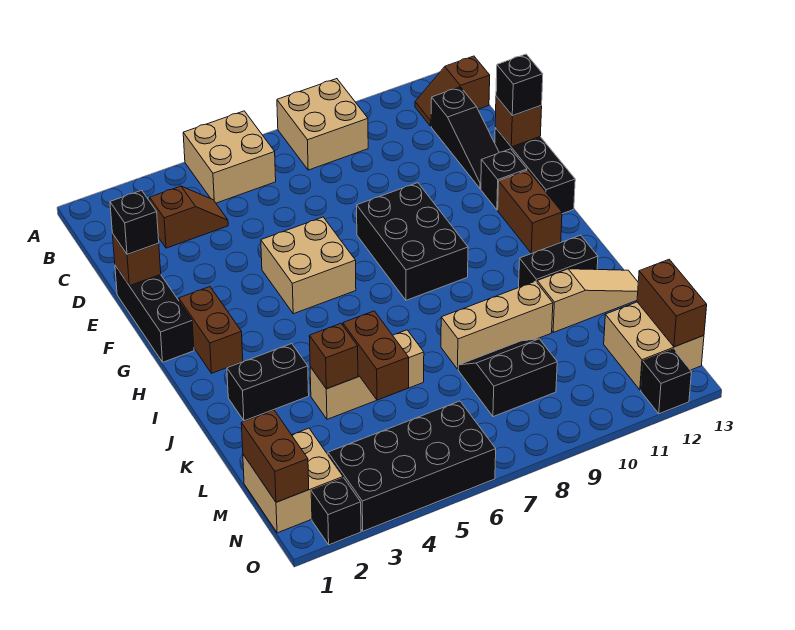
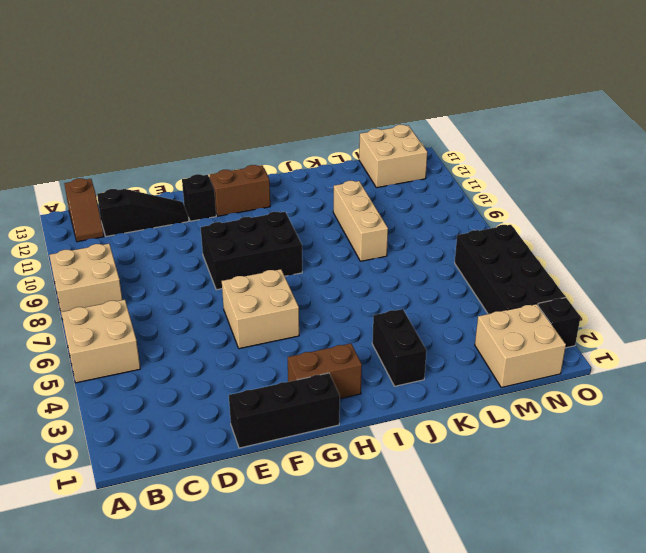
none -> brown slope C3:C4 level 1 top 3
none -> black brick E13:G13 level 1
none -> black brick J11:J12 level 1
none -> tan brick K4:K6 level 1

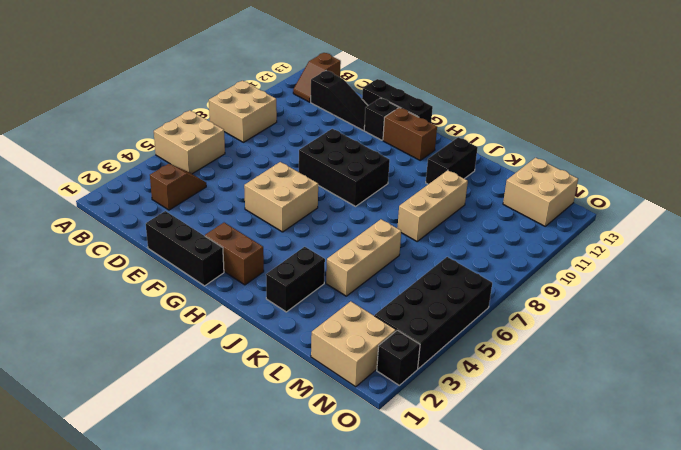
none -> tan slope K11:K13 level 1 top 11
none -> black slope L8:M9 level 1 top M
none -> black brick O12 level 1
none -> brown brick E1 level 2

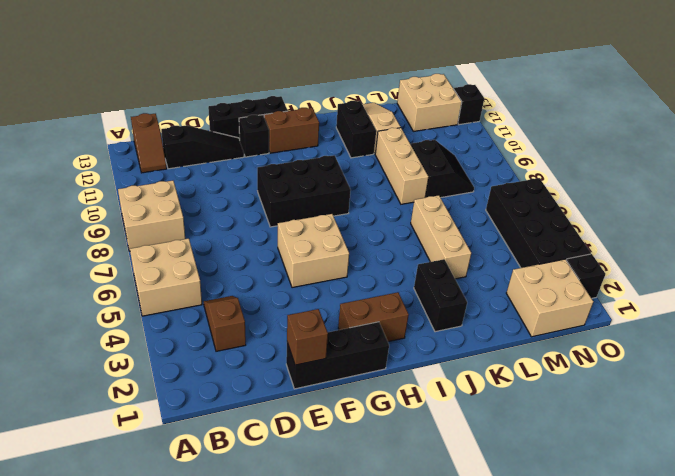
black slope L8:M9 level 1 top L -> black slope L8:M9 level 1 top M
none -> brown brick E13 level 2
none -> brown brick K4 level 2
none -> brown brick K5:L5 level 2
none -> brown brick M1:N1 level 2

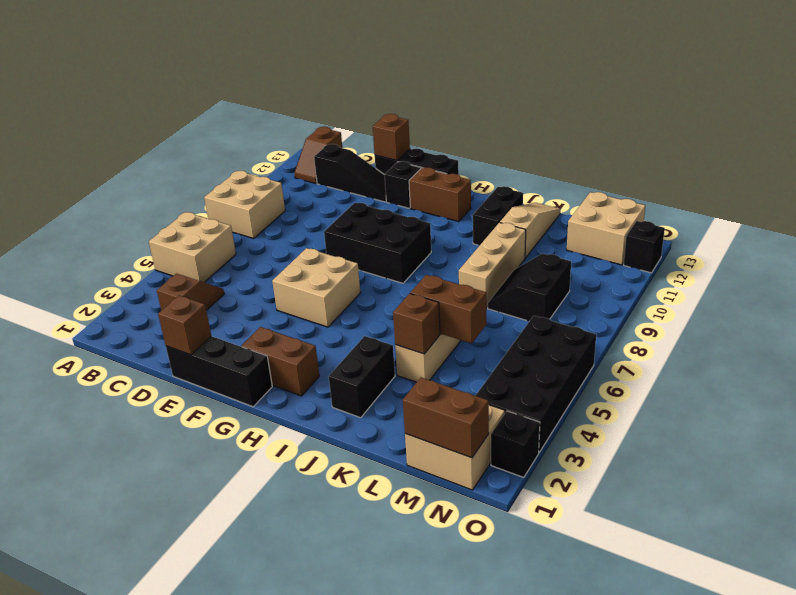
none -> brown brick M13:N13 level 2
none -> black brick E1 level 3
none -> black brick E13 level 3

